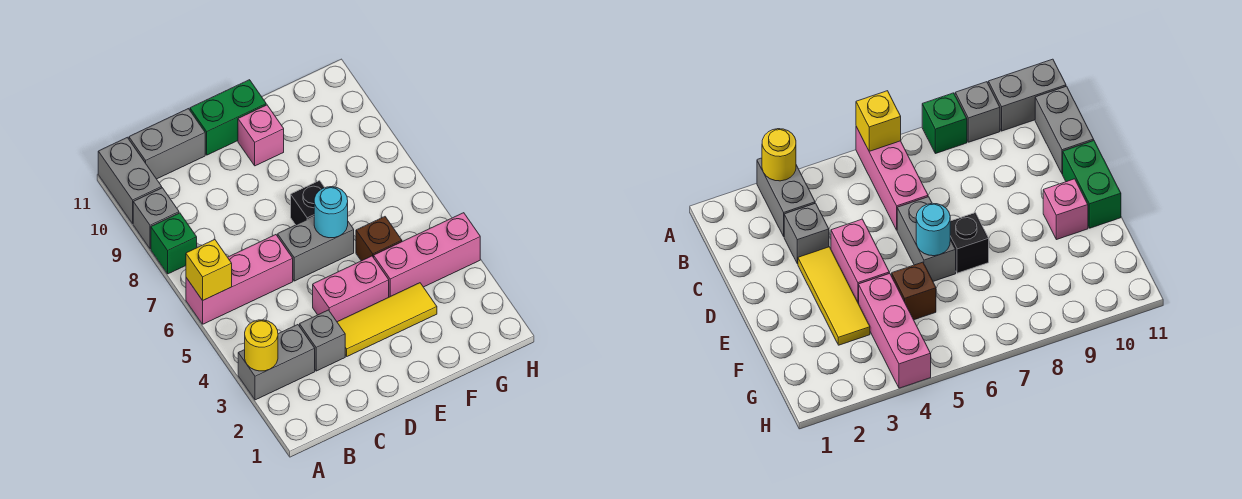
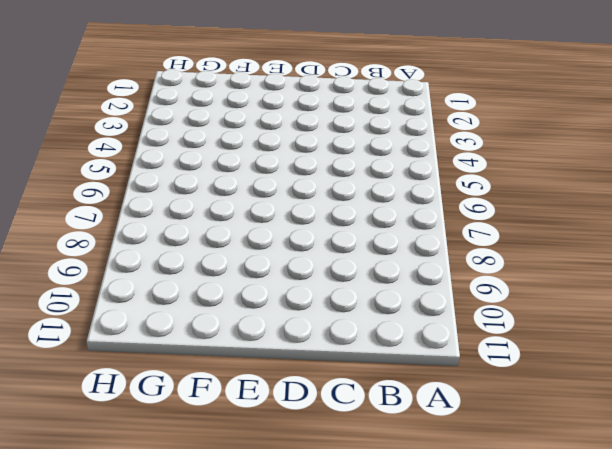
none -> grey brick A3:B3 level 1
none -> pink brick A6:C6 level 1
none -> green brick A8 level 1

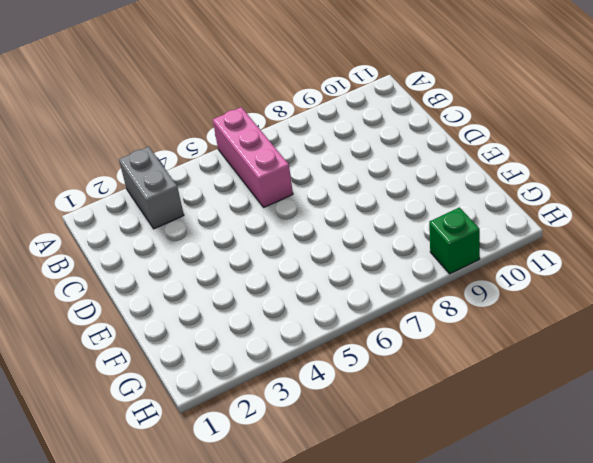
green brick H9 level 1 -> green brick A8 level 1
none -> grey brick A9 level 1
none -> grey brick A10:A11 level 1
none -> grey brick B11:C11 level 1

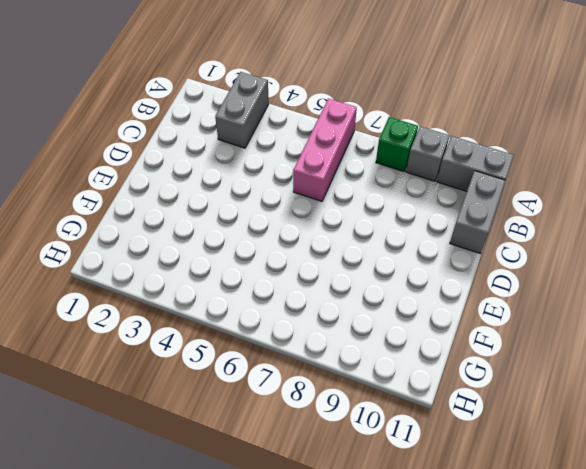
none -> grey brick C3 level 1
none -> yellow tile D3:F3 level 1
none -> pink brick D4:E4 level 1

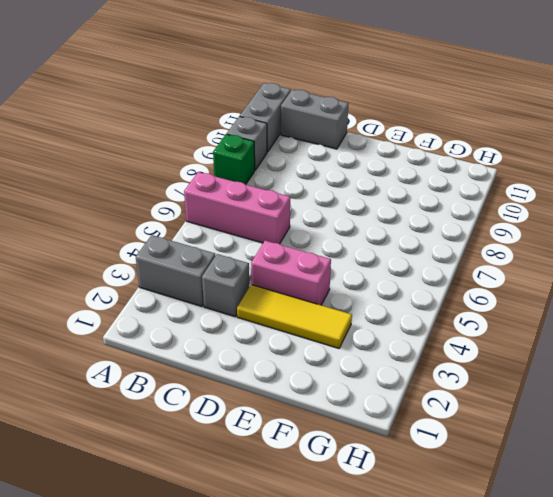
none -> grey brick D6:E6 level 1
none -> green brick D11:E11 level 1
none -> black brick E7 level 1

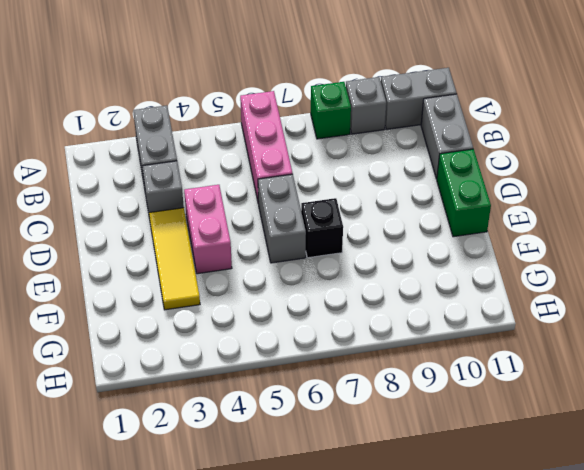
none -> pink brick E10 level 1
none -> pink brick F4:H4 level 1
none -> brown brick F5 level 1

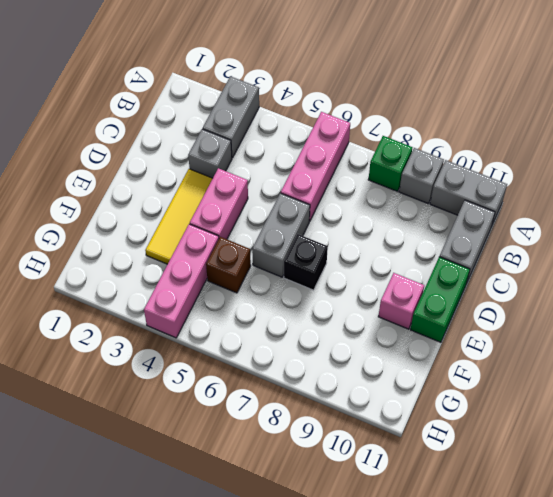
none -> yellow round brick A3 level 2
none -> yellow brick A6 level 2
none -> cyan round brick E6 level 2

